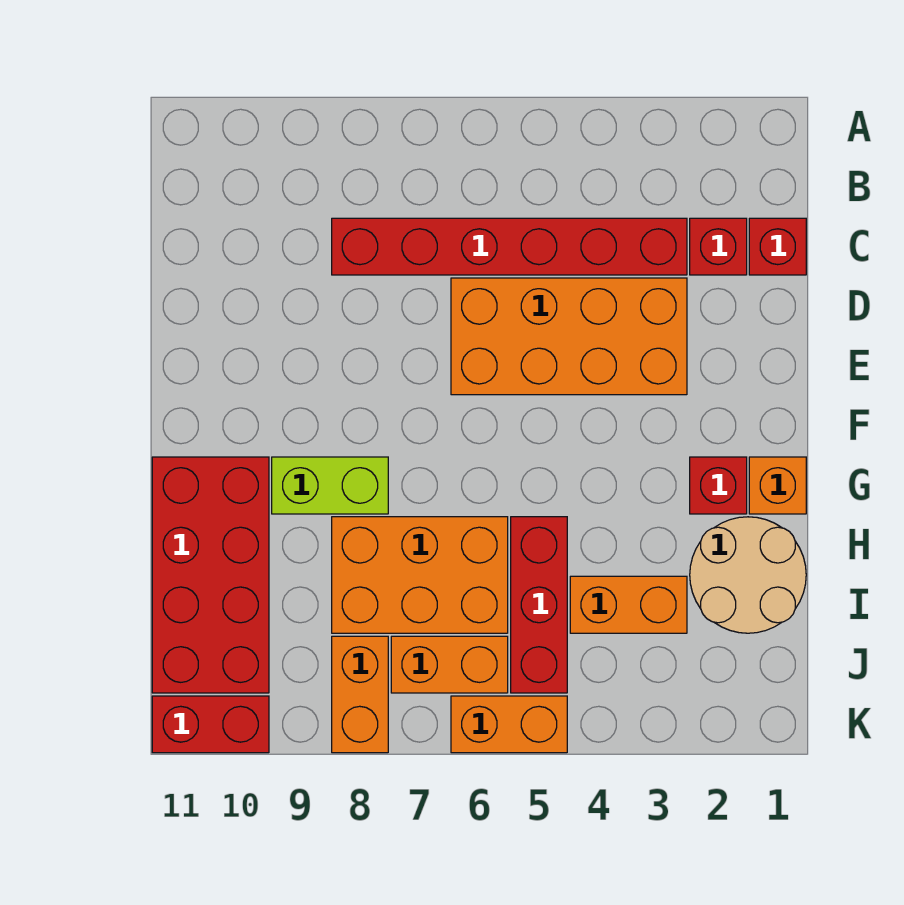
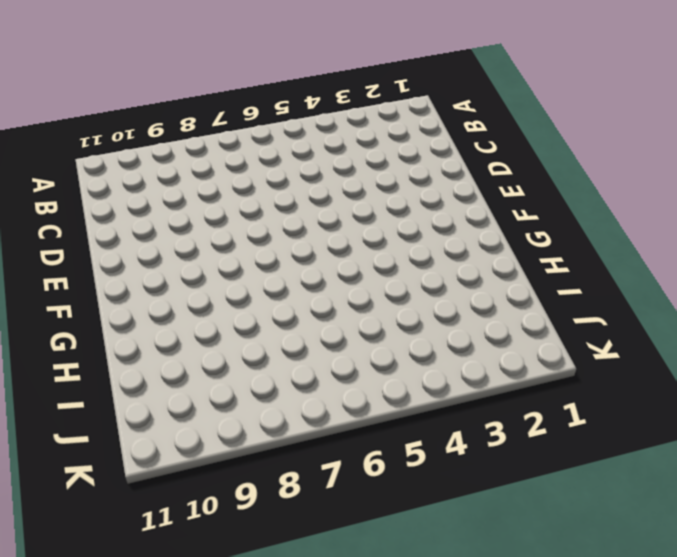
none -> red brick C1 level 1
none -> red brick C2 level 1
none -> red brick C3:C8 level 1

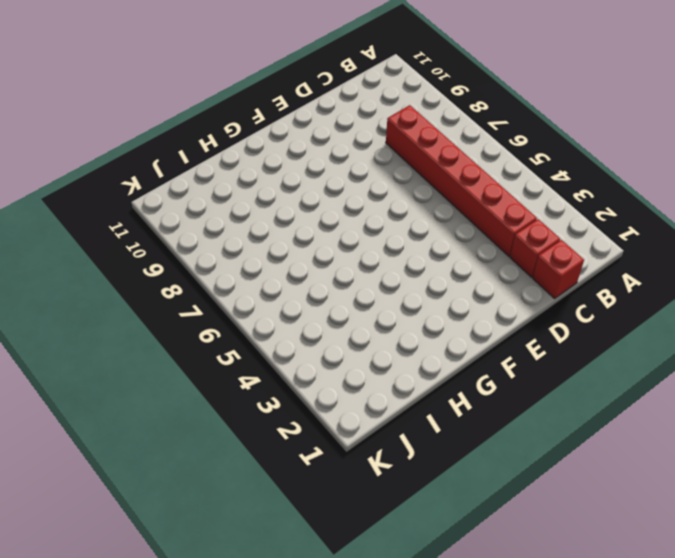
none -> orange brick D3:E6 level 1
none -> orange brick G1 level 1
none -> red brick G2 level 1

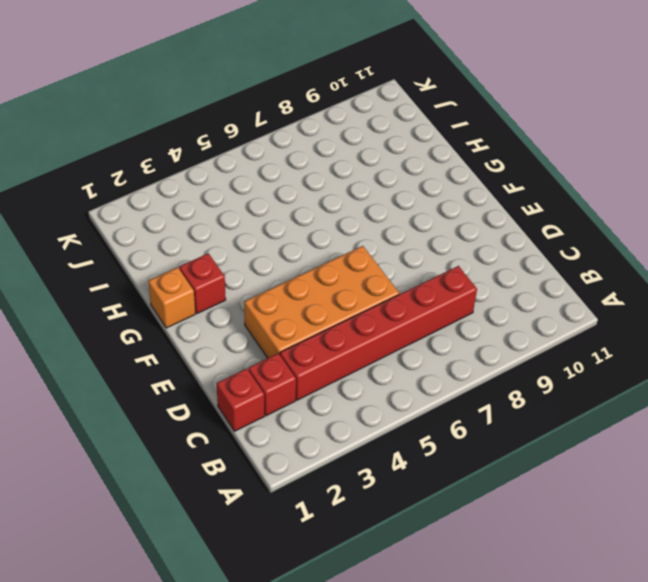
none -> lime brick G8:G9 level 1
none -> red brick G10:J11 level 1
none -> tan round brick H1:I2 level 1

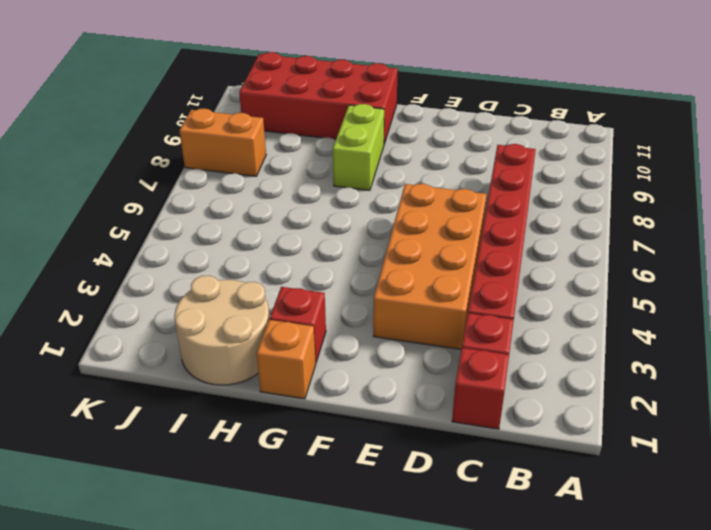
none -> red brick H5:J5 level 1
none -> orange brick H6:I8 level 1
none -> orange brick I3:I4 level 1

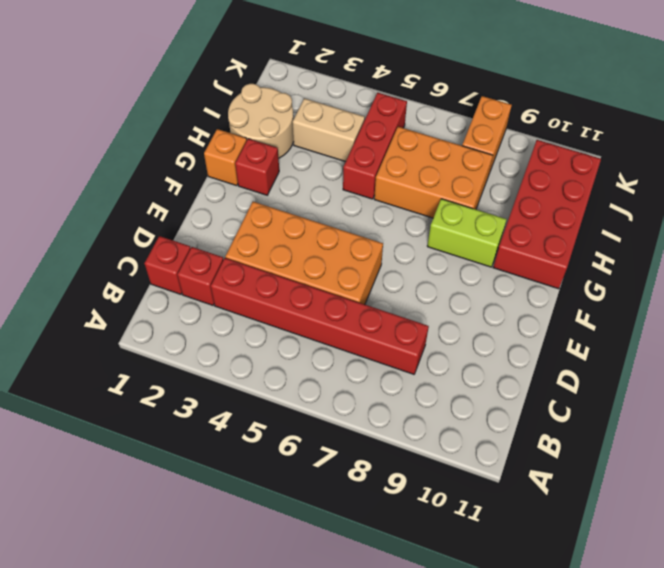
tan brick I3:I4 level 1 -> orange brick I3:I4 level 1
none -> orange brick J6:J7 level 1
none -> orange brick K5:K6 level 1
none -> red brick K10:K11 level 1

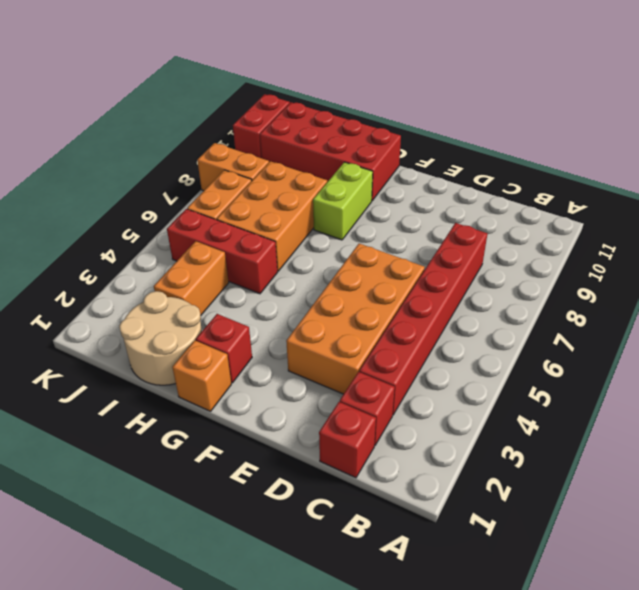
none -> orange brick K5:K6 level 1

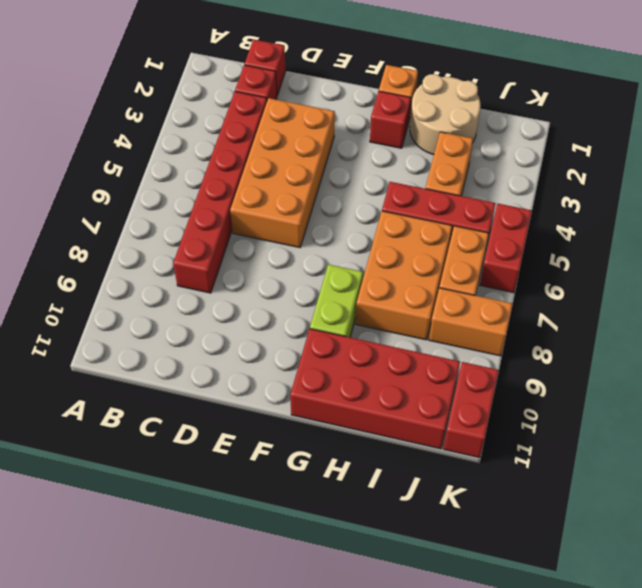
red brick K5:K6 level 1 -> orange brick K5:K6 level 1

